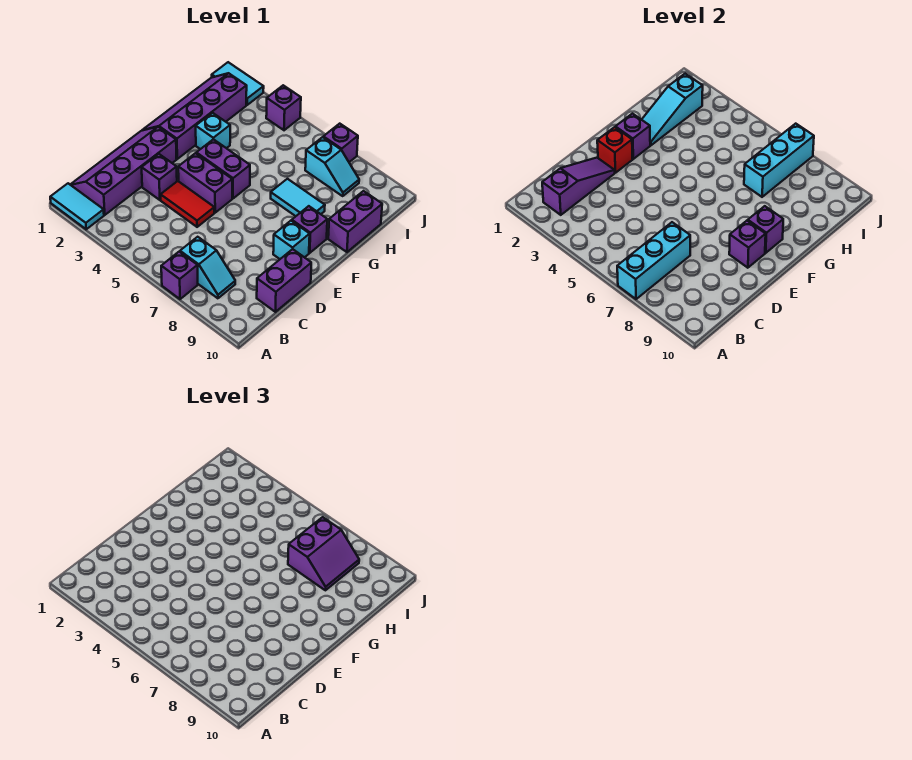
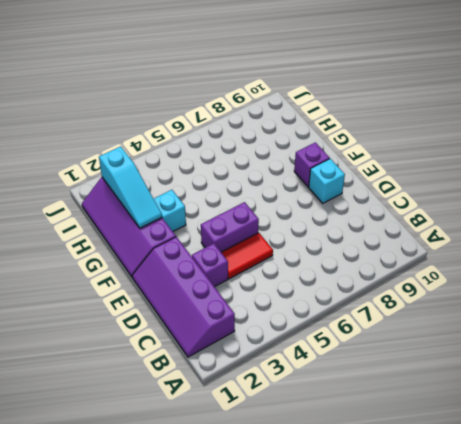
none -> cyan tile A1:A2 level 1
none -> purple brick A7 level 1
none -> cyan slope B7:B8 level 1 top 7

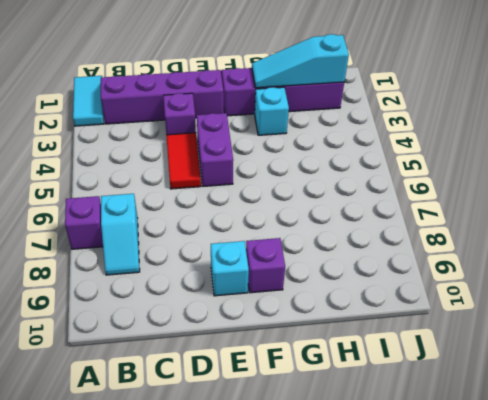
none -> purple brick C10:D10 level 1
none -> purple brick F4:F5 level 1
none -> cyan tile G7:G8 level 1

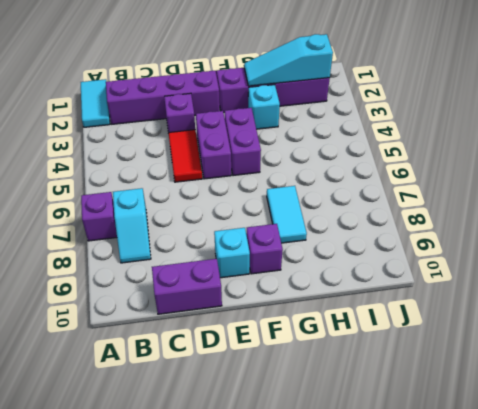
none -> purple brick G10:H10 level 1
none -> cyan slope I7:I8 level 1 top 7
none -> cyan tile J1:J2 level 1

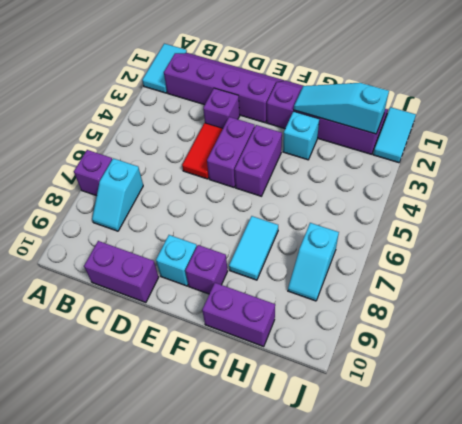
none -> purple brick J4 level 1
none -> purple brick J7 level 1
none -> cyan brick A7:C7 level 2

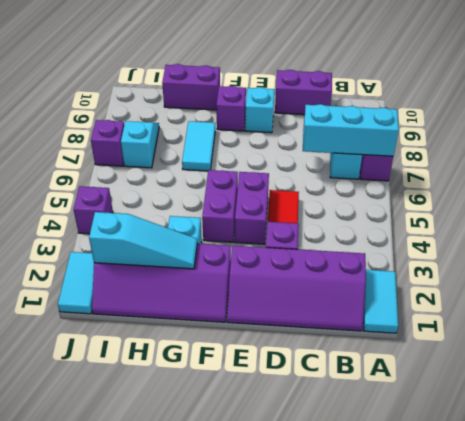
none -> purple slope B2:D2 level 2 top B
none -> red brick E2 level 2
none -> purple brick E9 level 2

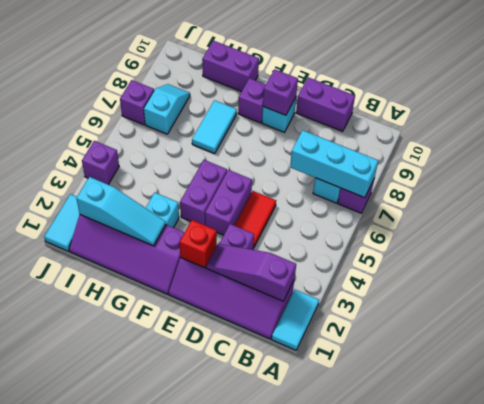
none -> purple brick F2 level 2
none -> purple brick F9 level 2
none -> cyan brick H7:J7 level 2

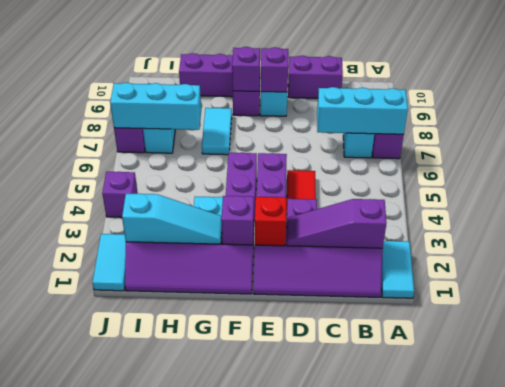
none -> purple slope H7:I8 level 3 top 7

